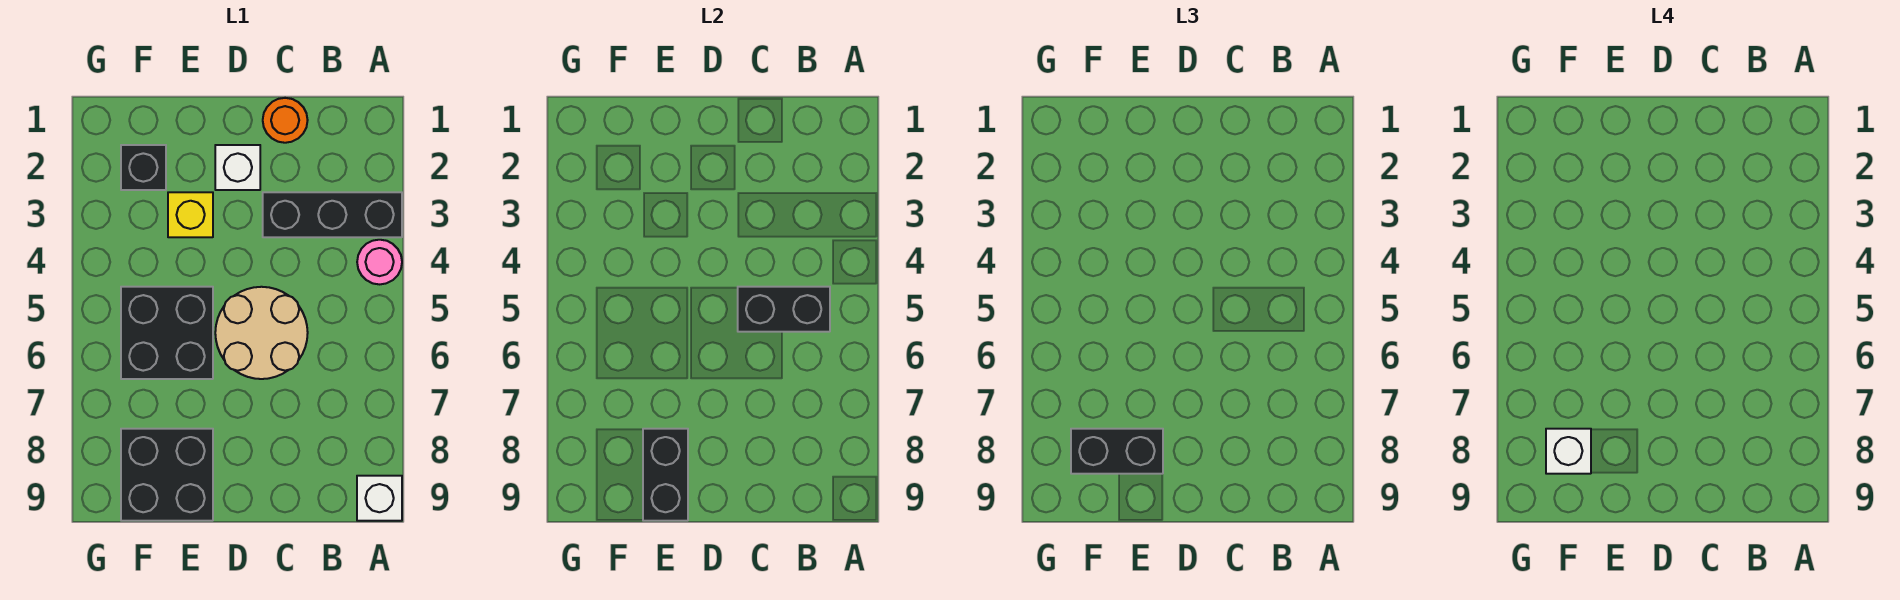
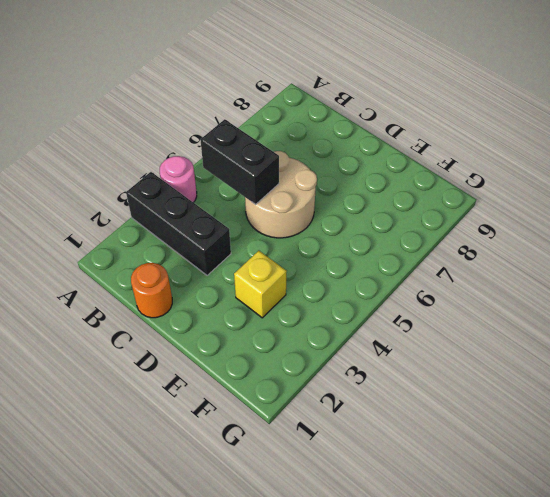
none -> white brick A9 level 1
none -> white brick D2 level 1
none -> black brick E5:F6 level 1

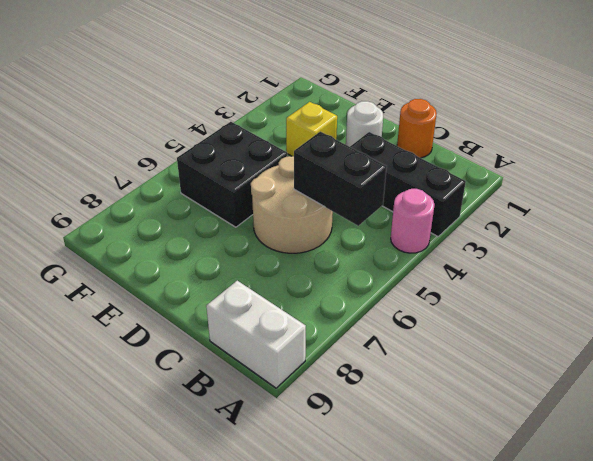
white brick A9:B9 level 1 -> white brick A9 level 1
white round brick D2 level 1 -> white brick D2 level 1
none -> black brick E8:F9 level 1
none -> black brick F2 level 1
none -> black brick E8:E9 level 2

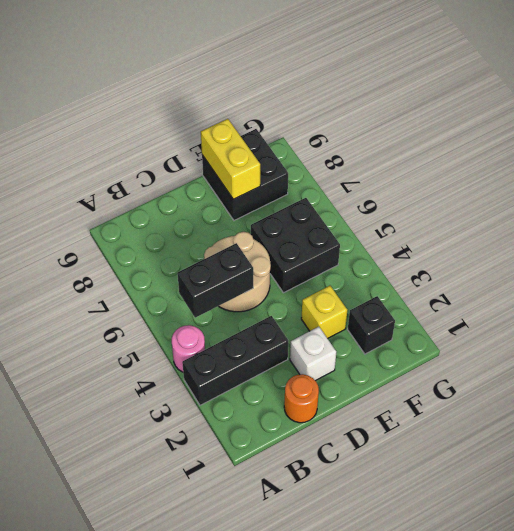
yellow brick E8:E9 level 2 -> black brick E8:E9 level 2
none -> white brick A9 level 1
none -> black brick E8:F8 level 3
none -> white brick F8 level 4

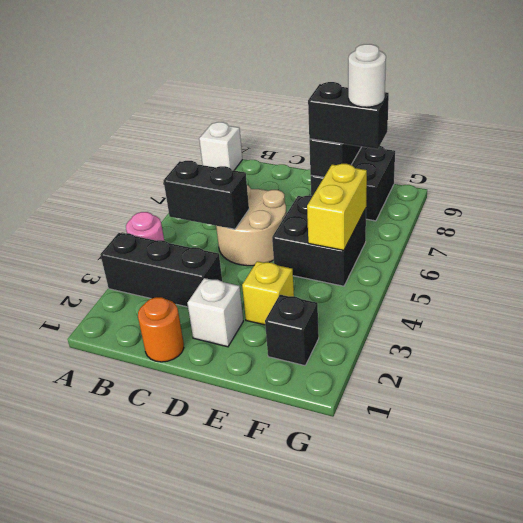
yellow brick F5:F6 level 2 -> none
white round brick F8 level 4 -> white brick F8 level 4

